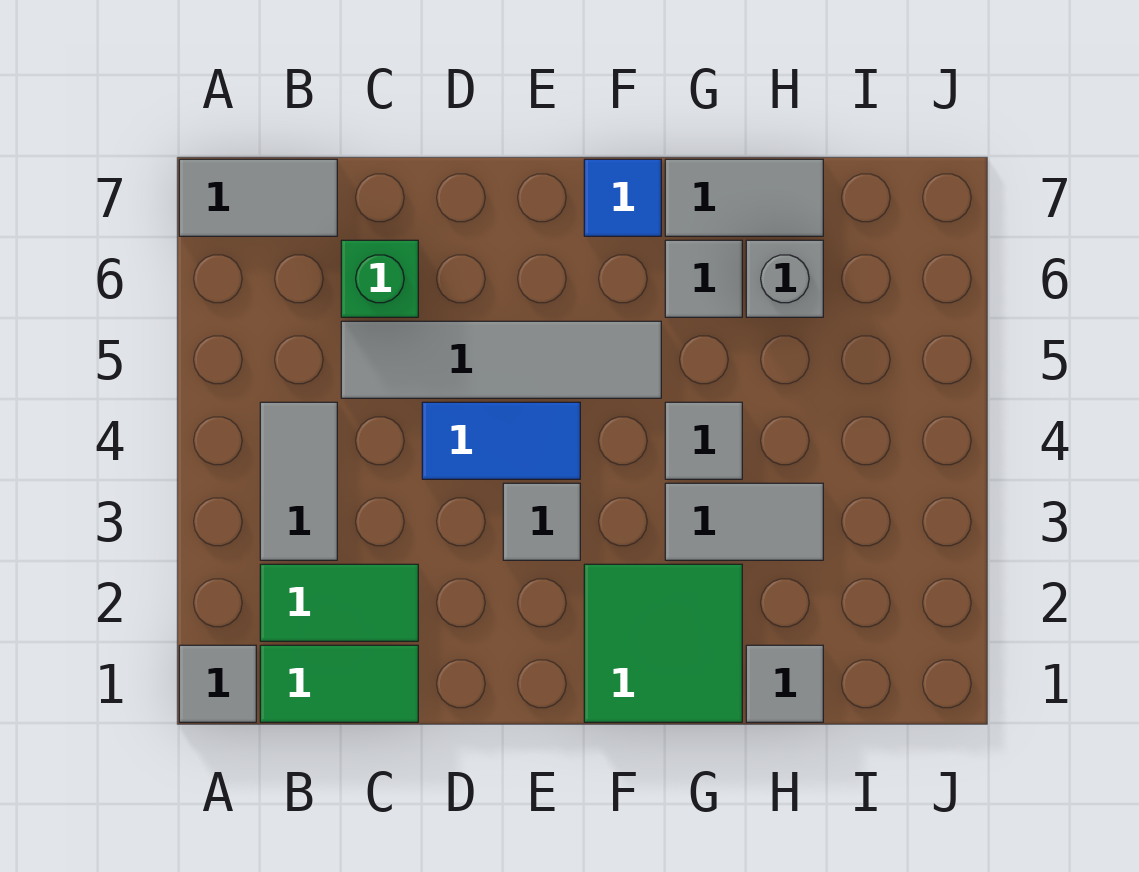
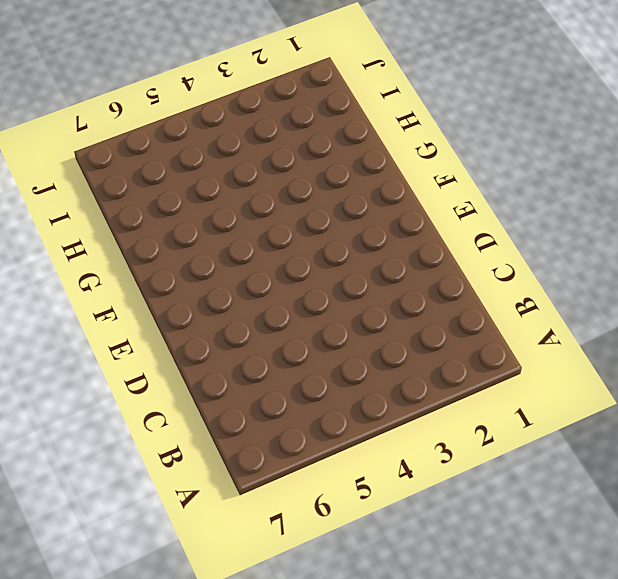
none -> grey tile A1 level 1
none -> grey tile A7:B7 level 1
none -> green tile B1:C1 level 1

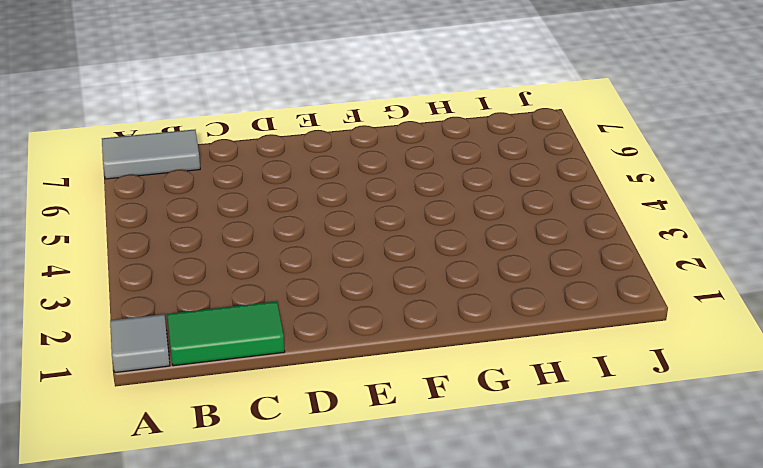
none -> green tile B2:C2 level 1
none -> grey tile B3:B4 level 1
none -> grey tile C5:F5 level 1

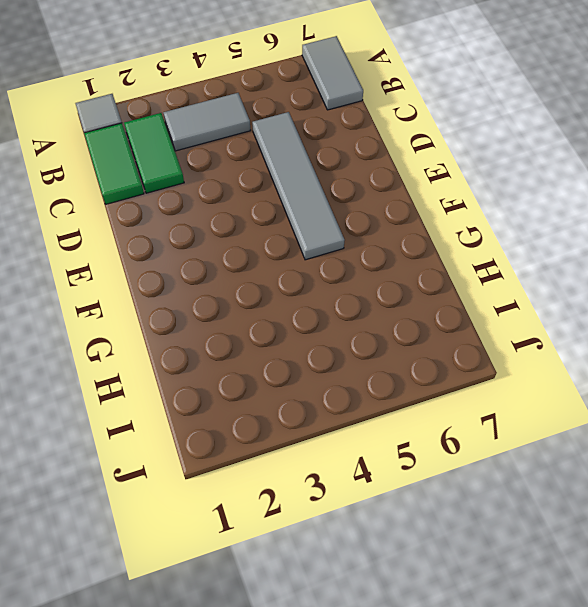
none -> green brick C6 level 1
none -> blue tile D4:E4 level 1
none -> grey tile E3 level 1

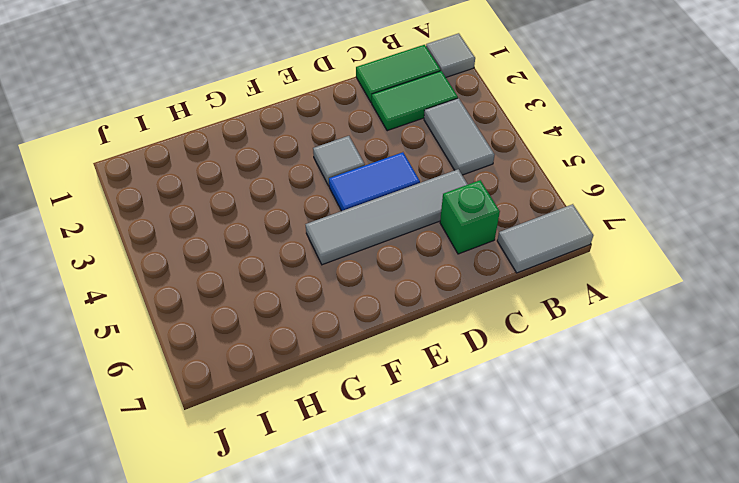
none -> green tile F1:G2 level 1
none -> blue tile F7 level 1
none -> grey tile G3:H3 level 1

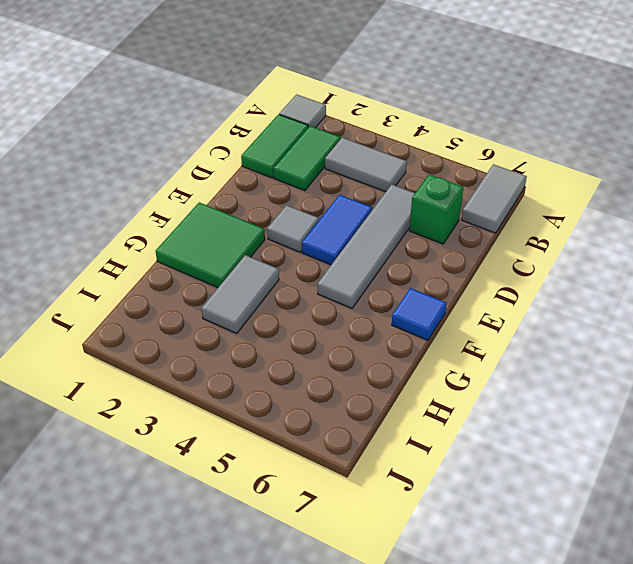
none -> grey tile G4 level 1
none -> grey tile G6 level 1
none -> grey tile G7:H7 level 1

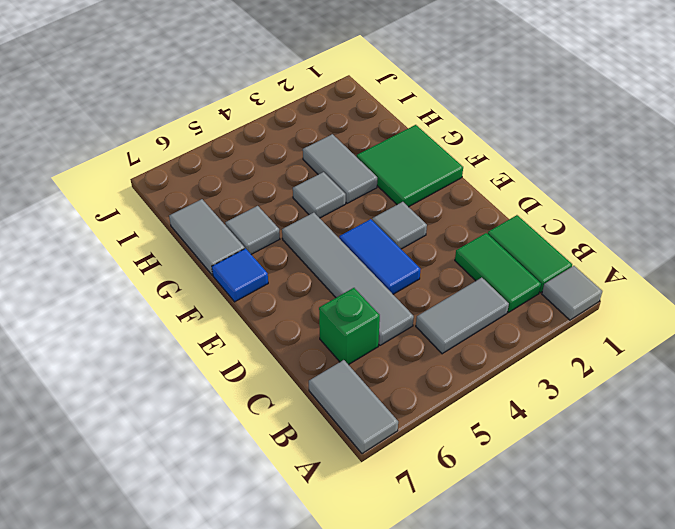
none -> grey tile H1 level 1
none -> grey brick H6 level 1

